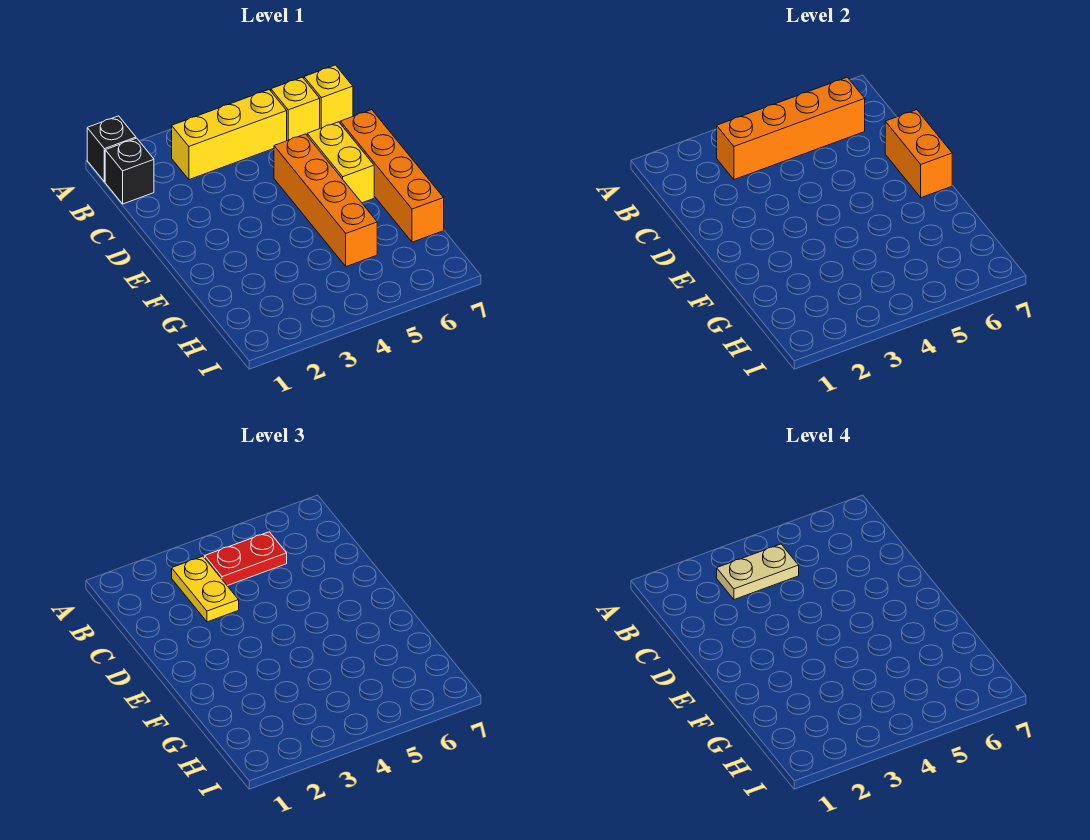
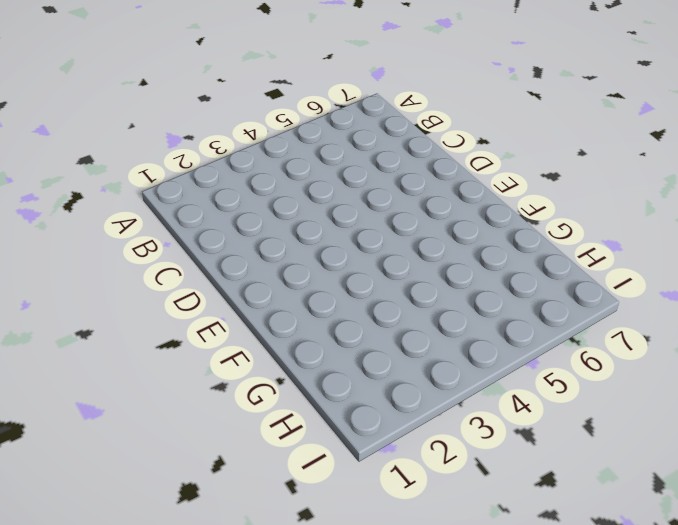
none -> black brick A1 level 1
none -> black brick B1 level 1
none -> yellow brick B3:B5 level 1

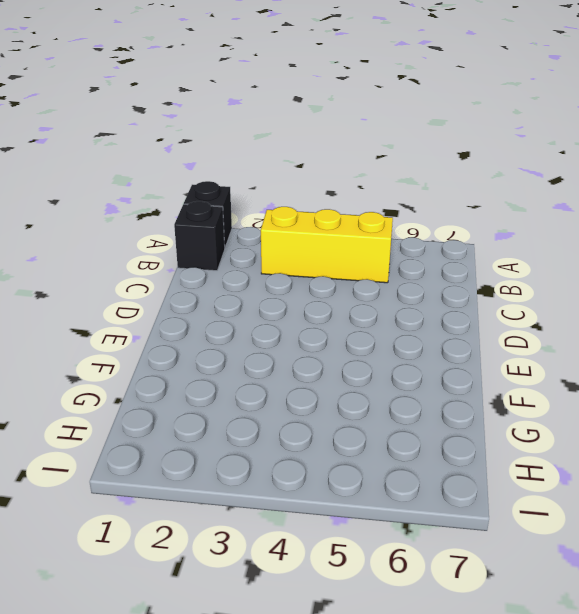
none -> yellow brick B6 level 1
none -> yellow brick B7 level 1
none -> orange brick D5:G5 level 1

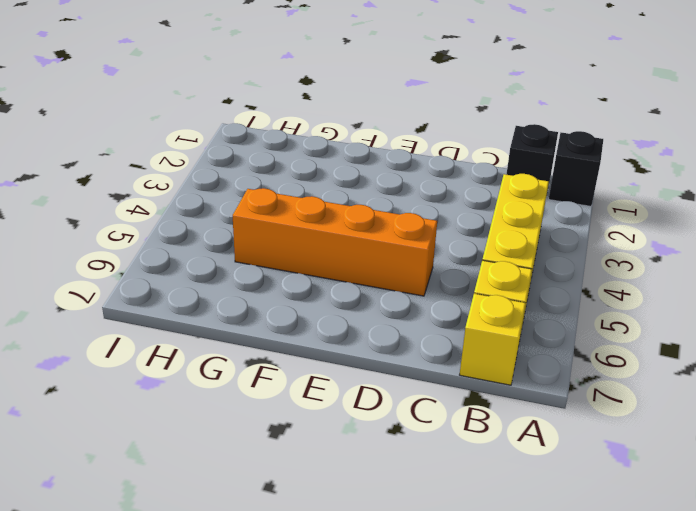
none -> yellow brick D6:E6 level 1
none -> orange brick D7:G7 level 1
none -> orange brick B3:B6 level 2

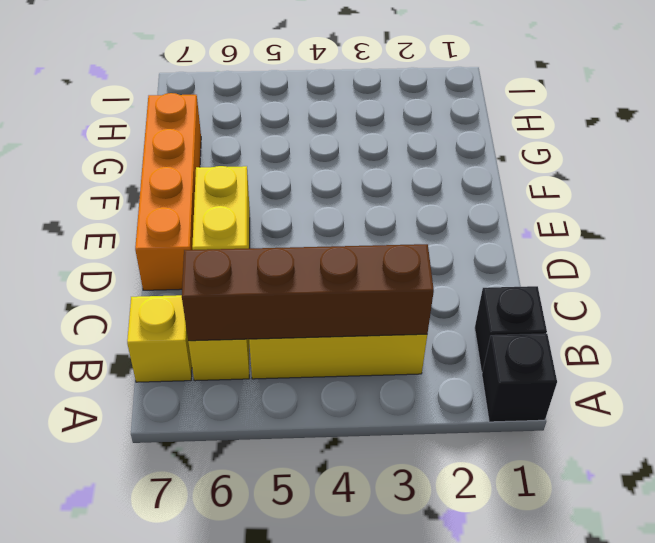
brown brick B3:B6 level 2 -> orange brick B3:B6 level 2
none -> orange brick D5:G5 level 1
none -> orange brick D7:E7 level 2
none -> yellow plate B3:C3 level 3

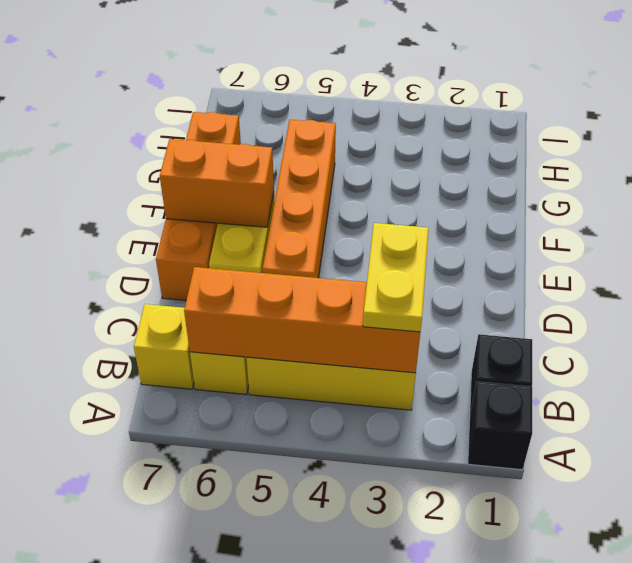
orange brick E6:E7 level 2 -> orange brick D7:E7 level 2
none -> red plate B4:B5 level 3
none -> tan plate B3:B4 level 4

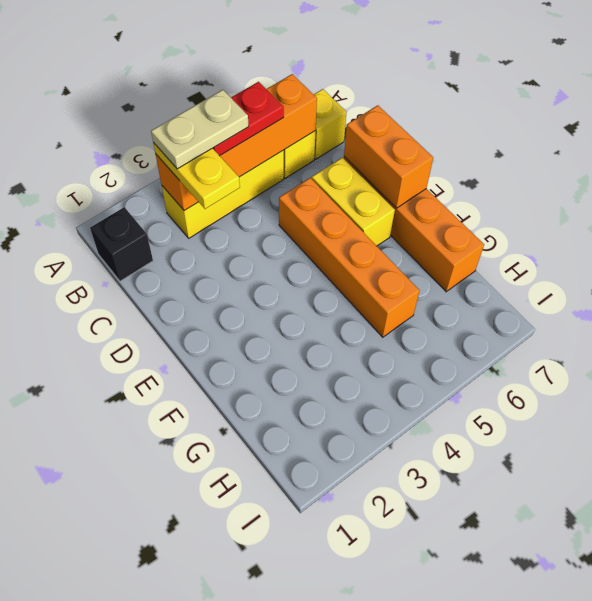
none -> black brick A1 level 1

